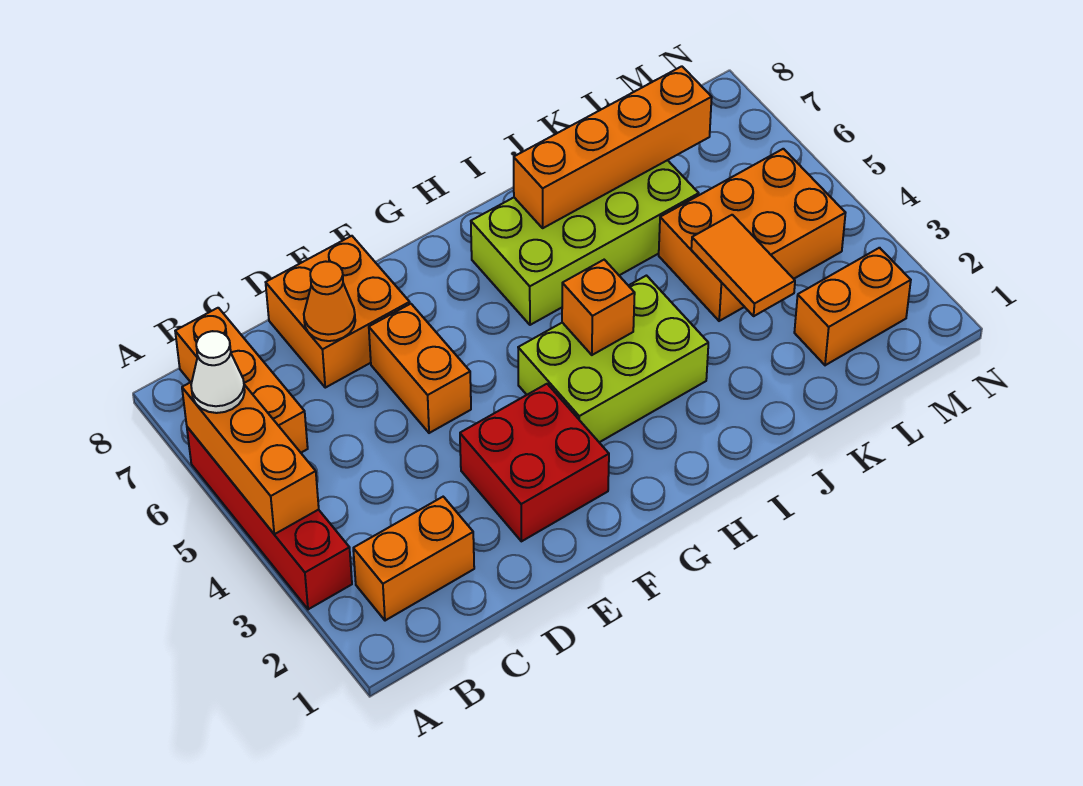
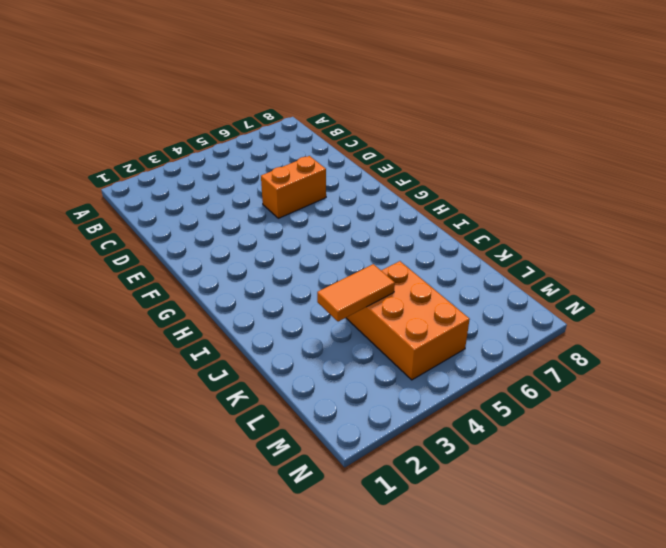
none -> red brick A3:A6 level 1
none -> orange brick B2:C2 level 1
none -> orange brick B6:B8 level 1

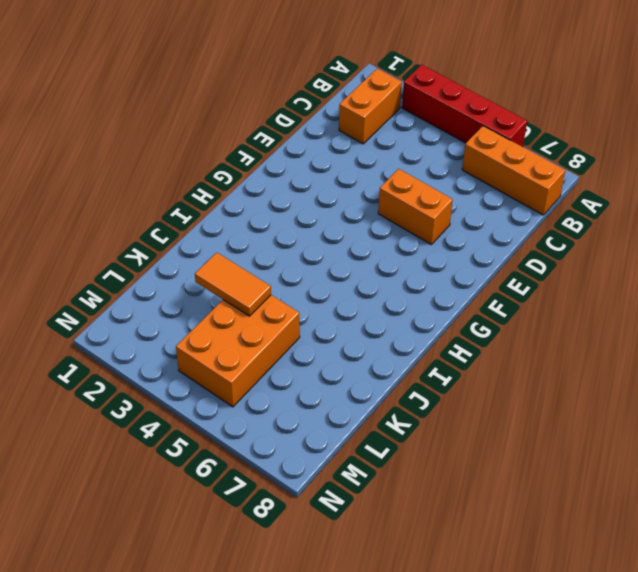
none -> orange brick D7:E8 level 1
none -> red brick E2:F3 level 1
none -> lime brick G3:I4 level 1

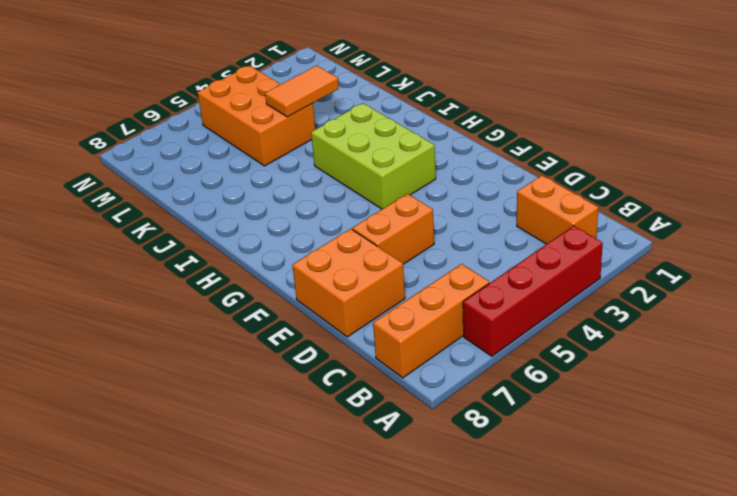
none -> red brick E2:F3 level 1
none -> lime brick H6:K7 level 1
none -> orange brick L2:M2 level 1

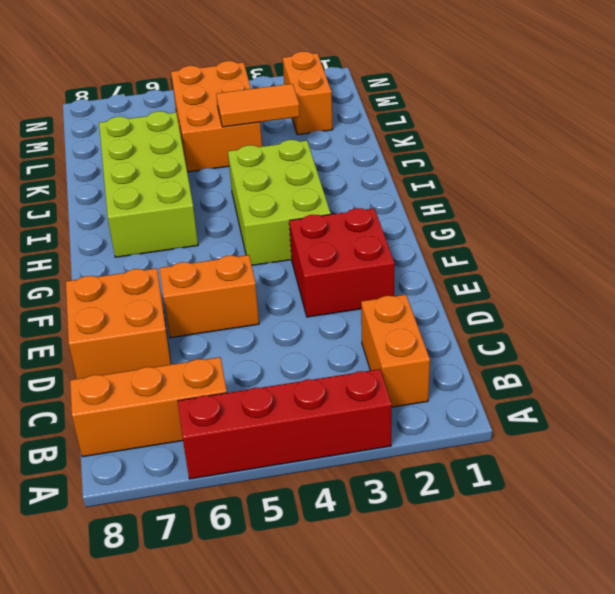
none -> orange brick A4:A6 level 2
none -> orange cone D7 level 2
none -> orange brick H4 level 2

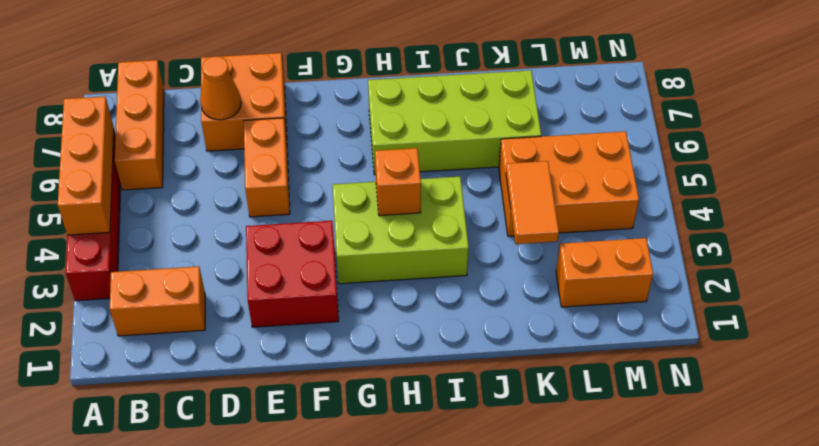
none -> orange brick I7:L7 level 2
none -> white cone A6 level 3

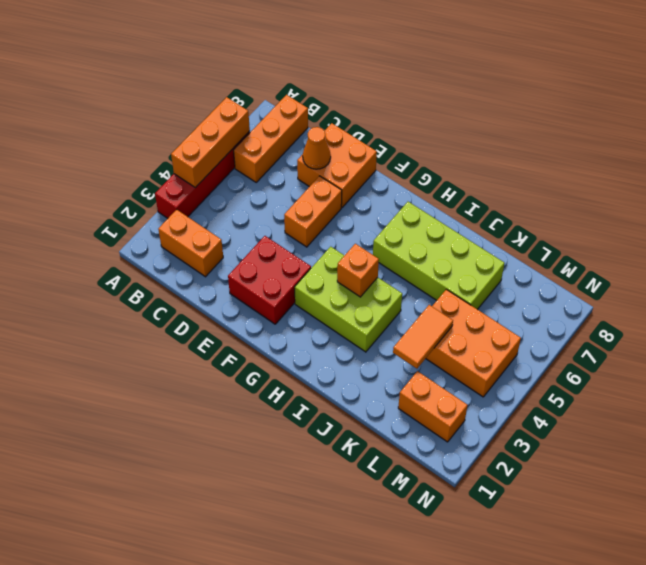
none -> orange brick I7:L7 level 2
none -> white cone A6 level 3

